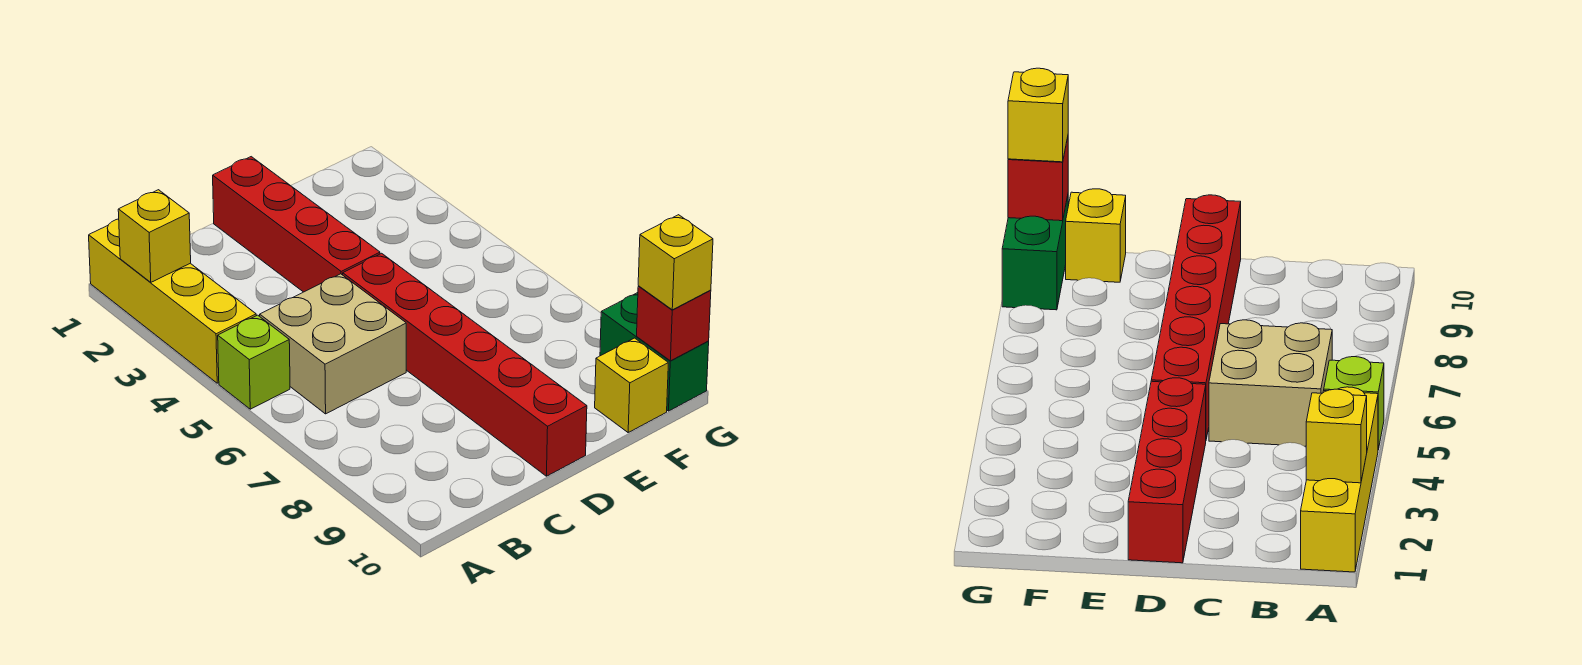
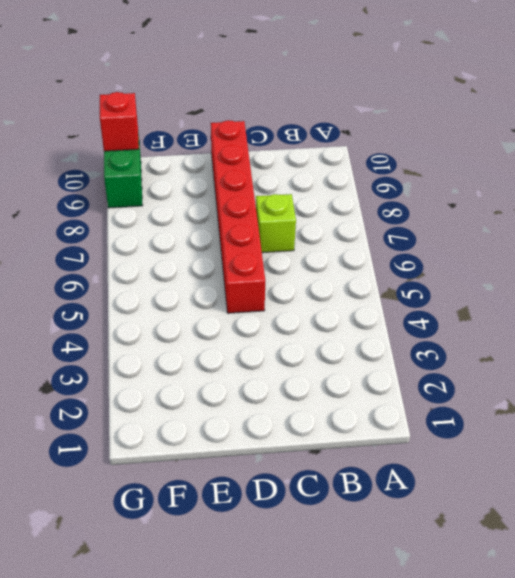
lime brick C7 level 1 -> lime brick A5 level 1
none -> yellow brick A1:A4 level 1
none -> tan brick B5:C6 level 1

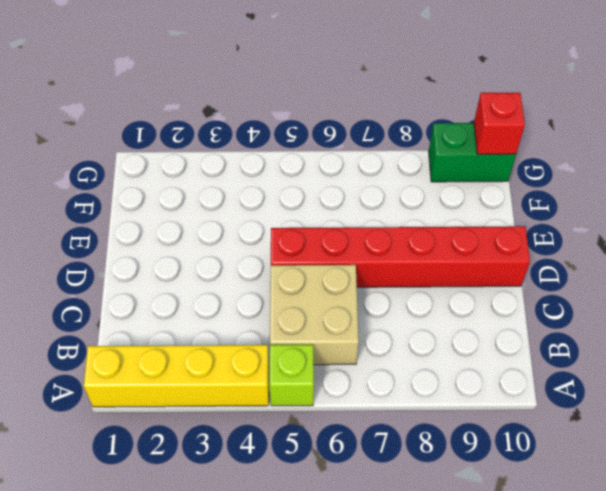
none -> red brick D1:D4 level 1
none -> yellow brick F10 level 1

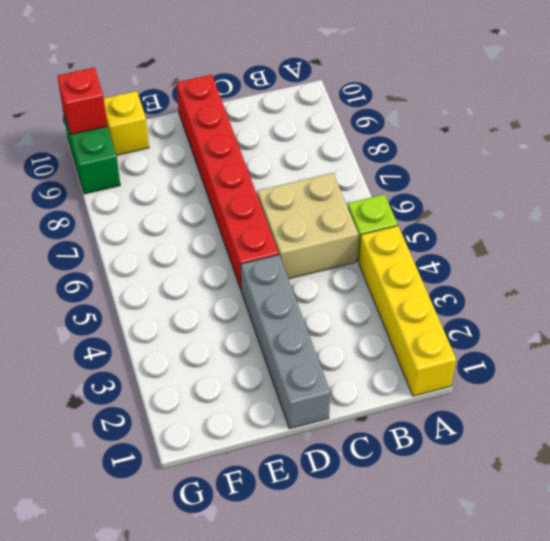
grey brick D1:D4 level 1 -> red brick D1:D4 level 1
none -> yellow brick A2 level 2
none -> yellow brick G10 level 3

